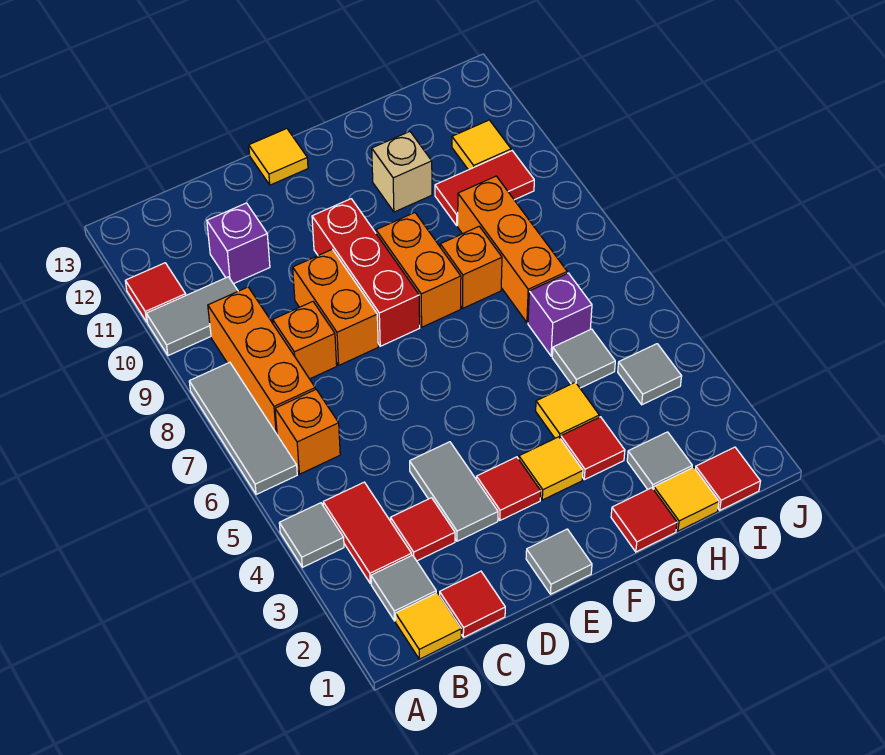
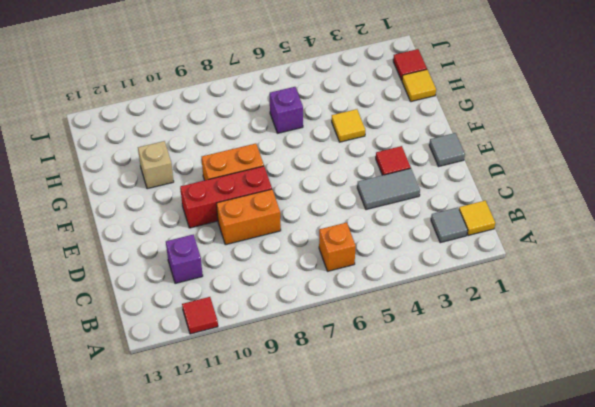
none -> grey tile A4 level 1
none -> grey tile A6:A8 level 1
none -> grey tile A10:B10 level 1
none -> red tile B3:B4 level 1

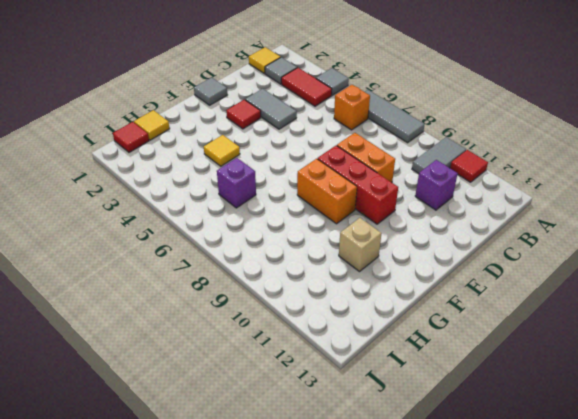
none -> orange brick B7:B9 level 1
none -> red tile C1 level 1
none -> red tile C3 level 1
none -> orange brick C8 level 1

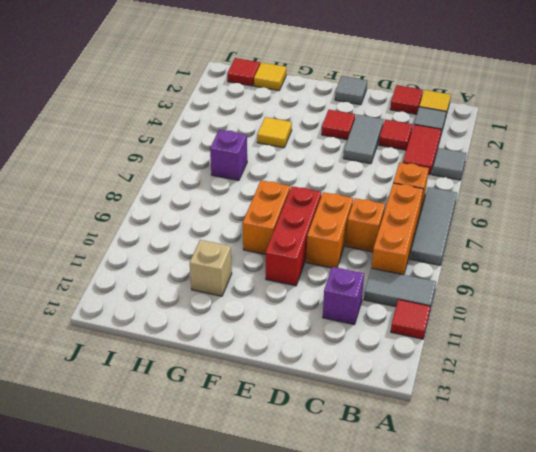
none -> yellow tile E13 level 1
none -> yellow tile F3 level 1
none -> red tile G1 level 1
none -> red tile G3 level 1

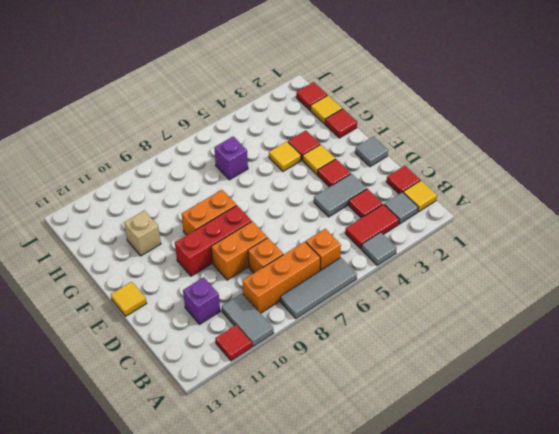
none -> orange brick G8 level 1
none -> grey tile H2 level 1
none -> grey tile H5 level 1
none -> orange brick H7:H9 level 1

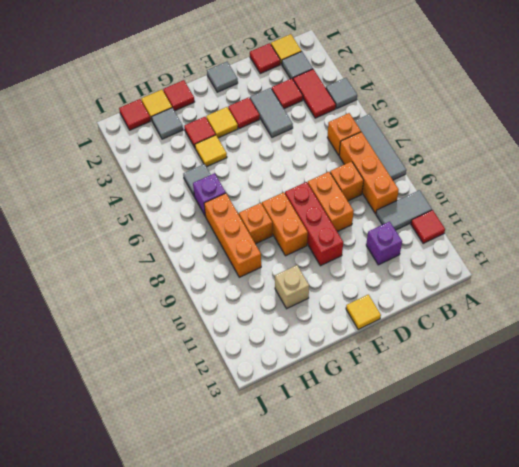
none -> red tile H10:I10 level 1
none -> grey tile I4 level 1
none -> yellow tile I11 level 1

